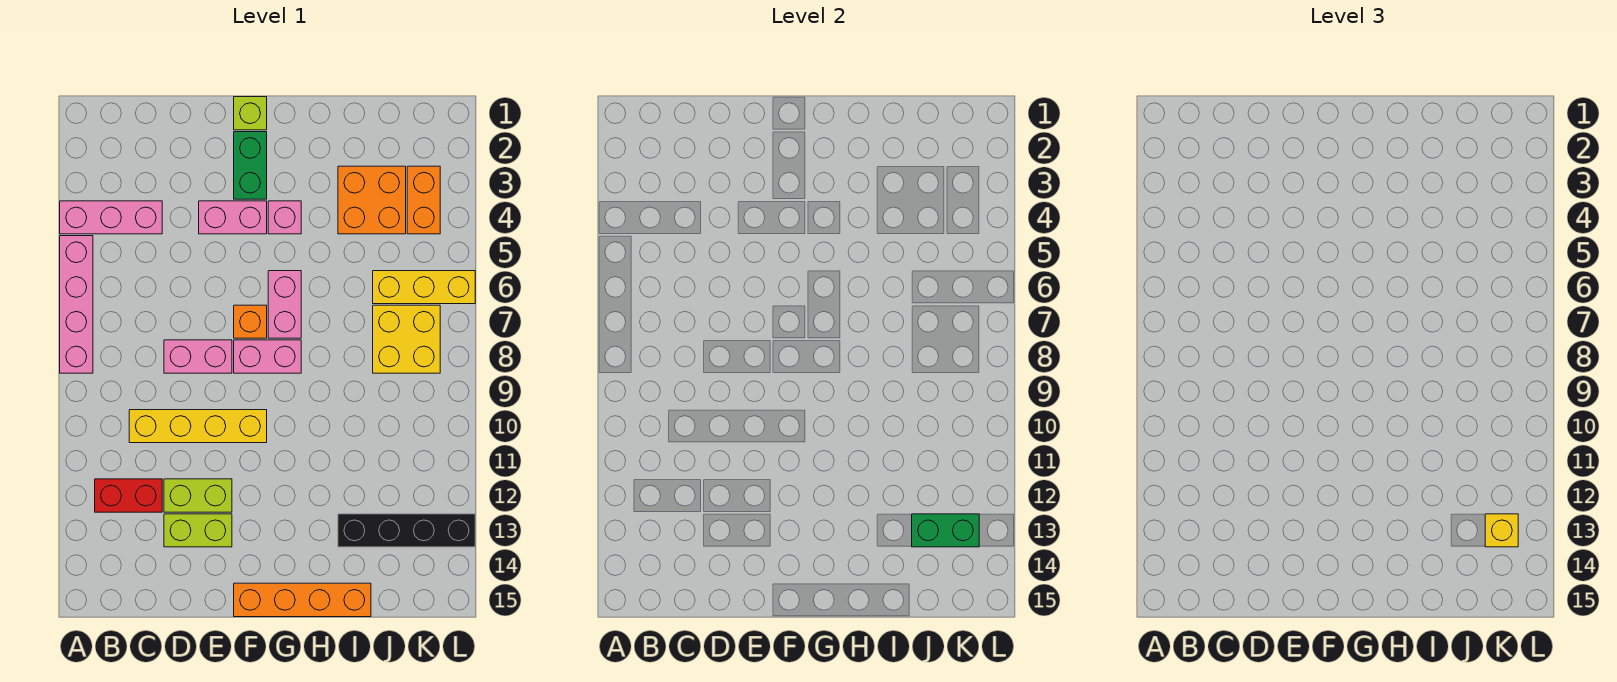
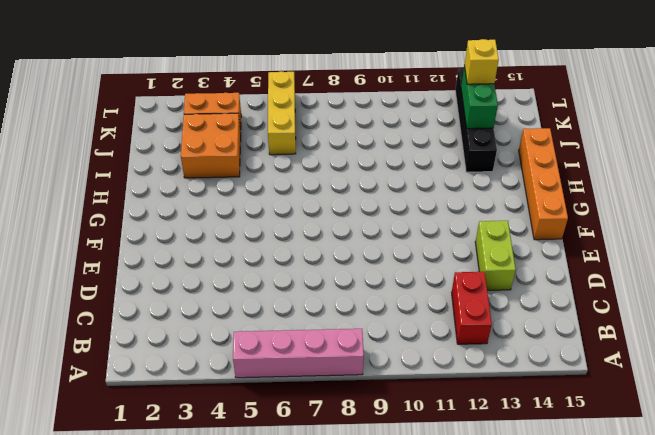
none -> pink brick A4:C4 level 1
none -> yellow brick C10:F10 level 1
none -> pink brick D8:E8 level 1

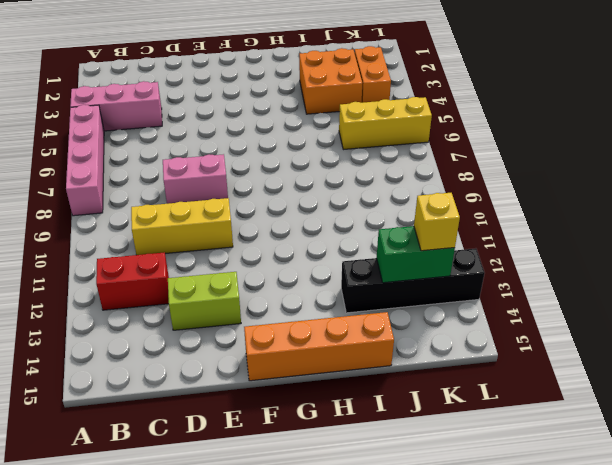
yellow brick C10:E10 level 1 -> yellow brick C10:F10 level 1
none -> lime brick D12:E12 level 1
none -> pink brick E4:F4 level 1
none -> lime brick F1 level 1

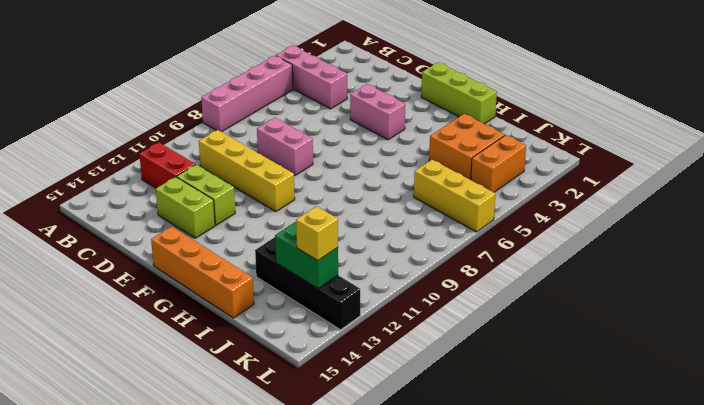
lime brick F1:H1 level 1 -> lime brick F1 level 1
none -> green brick F2:F3 level 1
none -> orange brick F7 level 1
none -> pink brick F8:G8 level 1

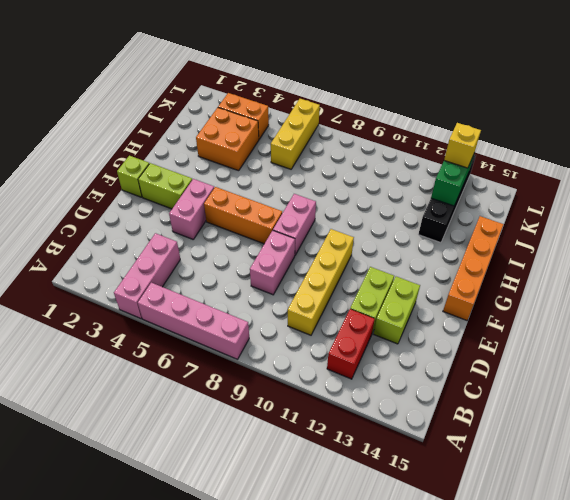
lime brick F2:F3 level 1 -> green brick F2:F3 level 1
orange brick F5:F7 level 1 -> orange brick F7 level 1
none -> pink brick G4 level 1
none -> pink brick G6:G7 level 1
none -> yellow brick J7:K8 level 1

